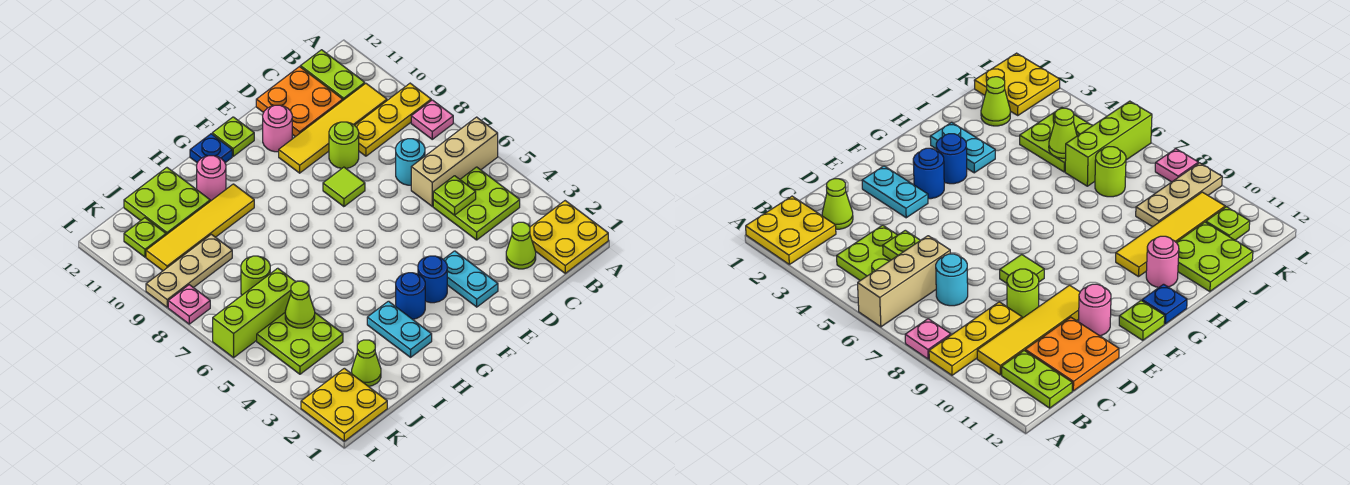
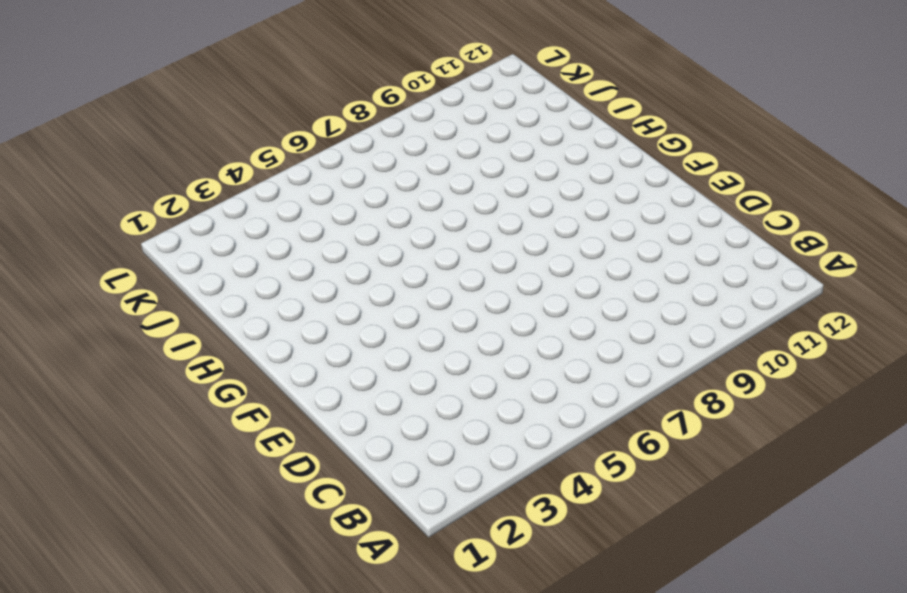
none -> yellow plate A1:B2 level 1
none -> tan brick A6:C6 level 1
none -> pink plate A8 level 1
none -> yellow plate A9:C9 level 1

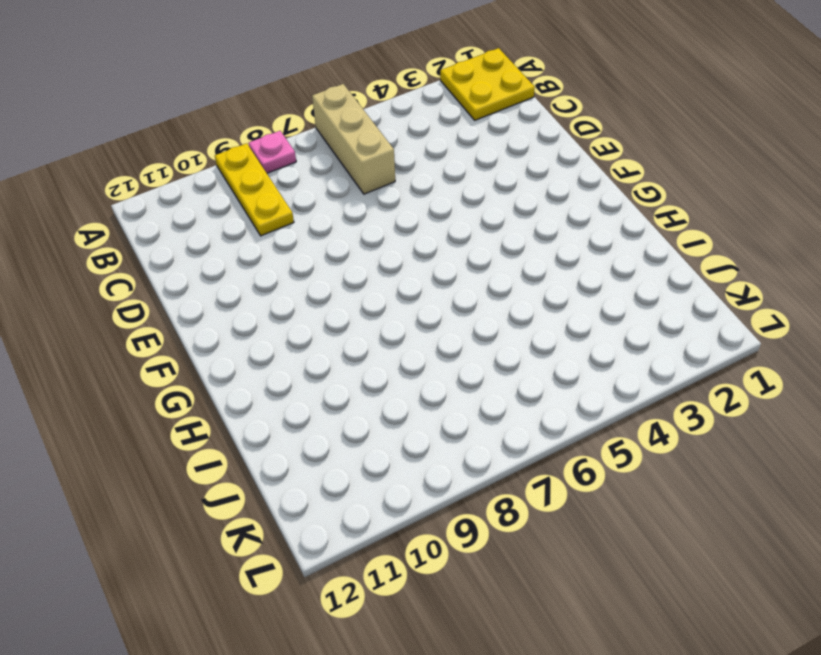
none -> lime plate B4:C5 level 1
none -> yellow tile B10:E10 level 1
none -> lime plate B11:B12 level 1
none -> lime cone C2 level 1

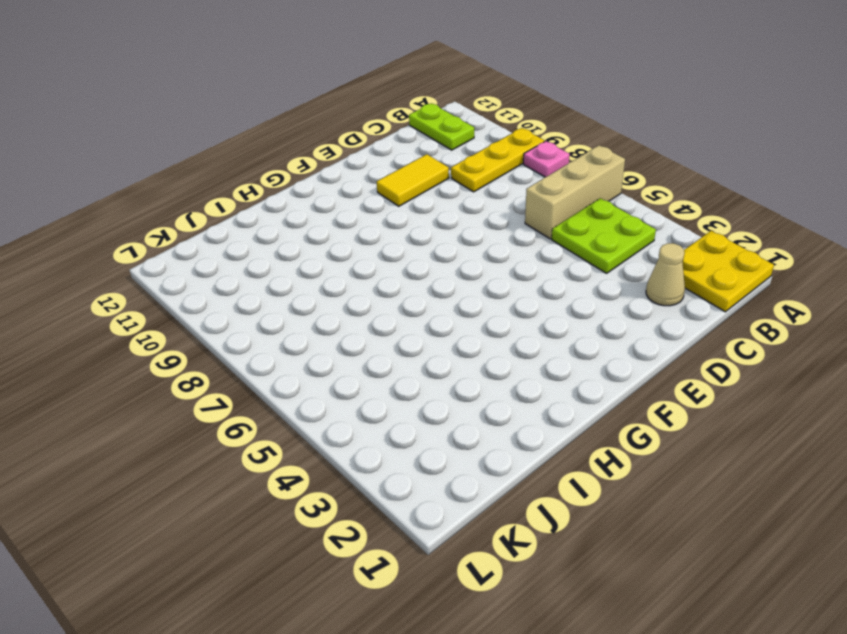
tan cone C2 level 1 -> lime cone C2 level 1
yellow tile D10:E10 level 1 -> yellow tile B10:E10 level 1
none -> cyan round brick C7 level 1
none -> orange plate C11:D12 level 1
none -> lime round brick D9 level 1
none -> cyan plate E2:E3 level 1

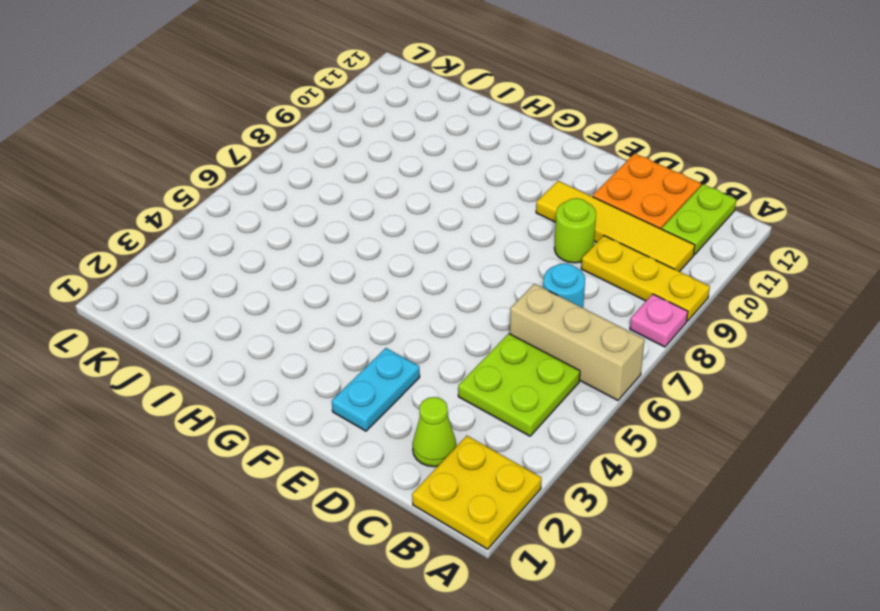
none -> lime tile E8 level 1
none -> pink round brick E11 level 1
none -> blue round brick F3 level 1
none -> lime plate F12 level 1

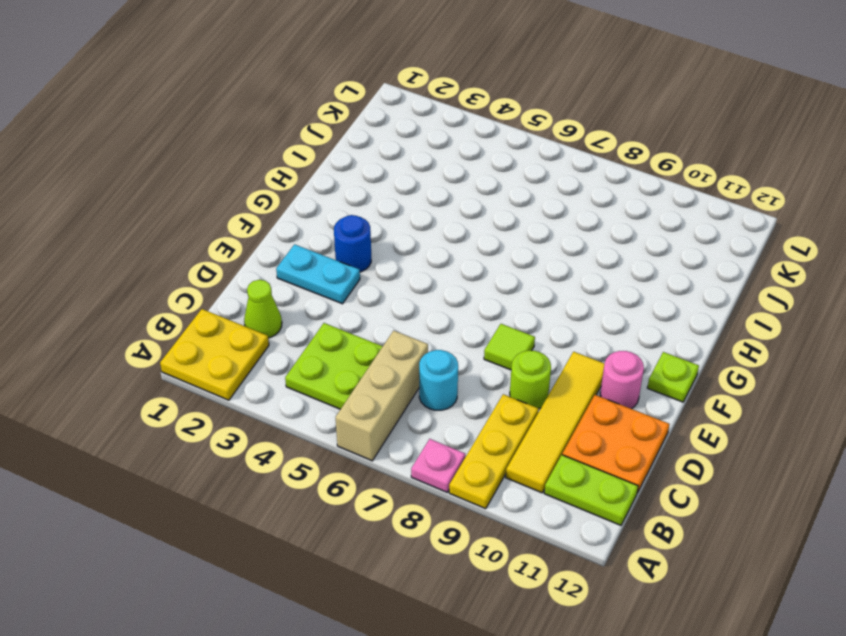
none -> blue round brick G3 level 1
none -> blue plate G12 level 1
none -> cyan plate H2:H3 level 1
none -> yellow tile H10:K10 level 1

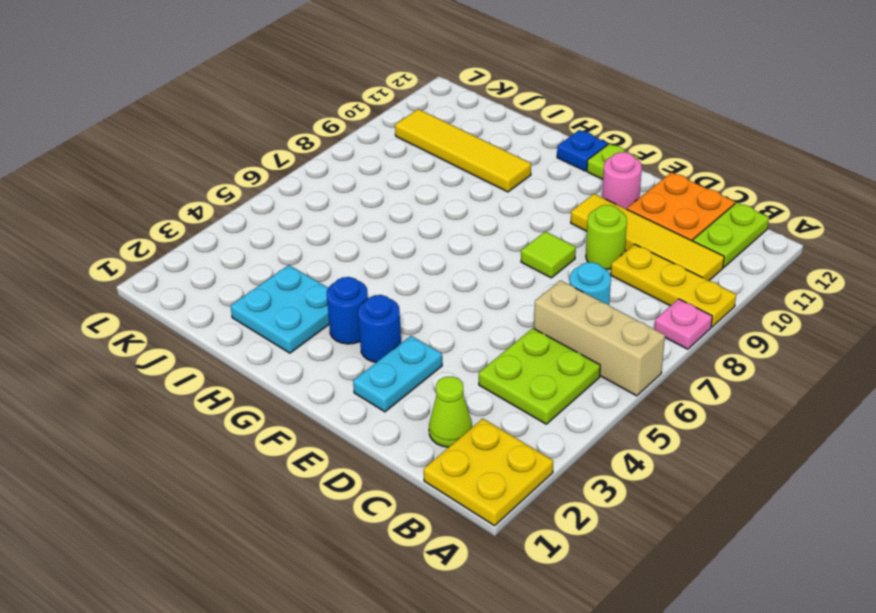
cyan plate H2:I3 level 1 -> cyan plate H2:H3 level 1
none -> pink round brick H11 level 1
none -> lime plate I11:J12 level 1
none -> lime cone J2 level 1
none -> lime plate J4:K5 level 1

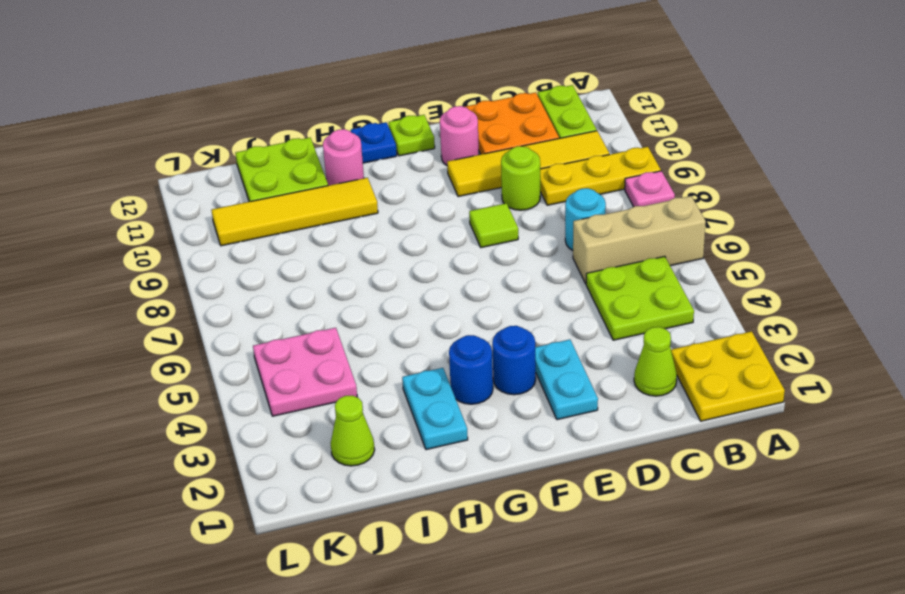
pink plate J4:K5 level 1 -> lime plate J4:K5 level 1
none -> lime brick J6:L6 level 1
none -> lime round brick J7 level 1
none -> tan plate J9:L9 level 1
none -> yellow plate K1:L2 level 1

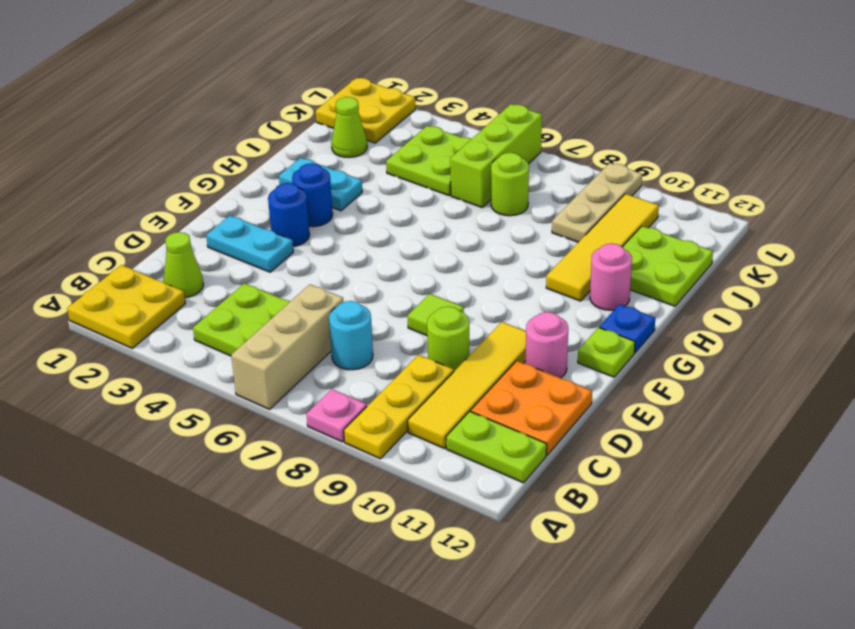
none -> lime plate K11 level 1
none -> pink plate L8 level 1
none -> lime plate C5 level 2
none -> lime cone J5 level 2

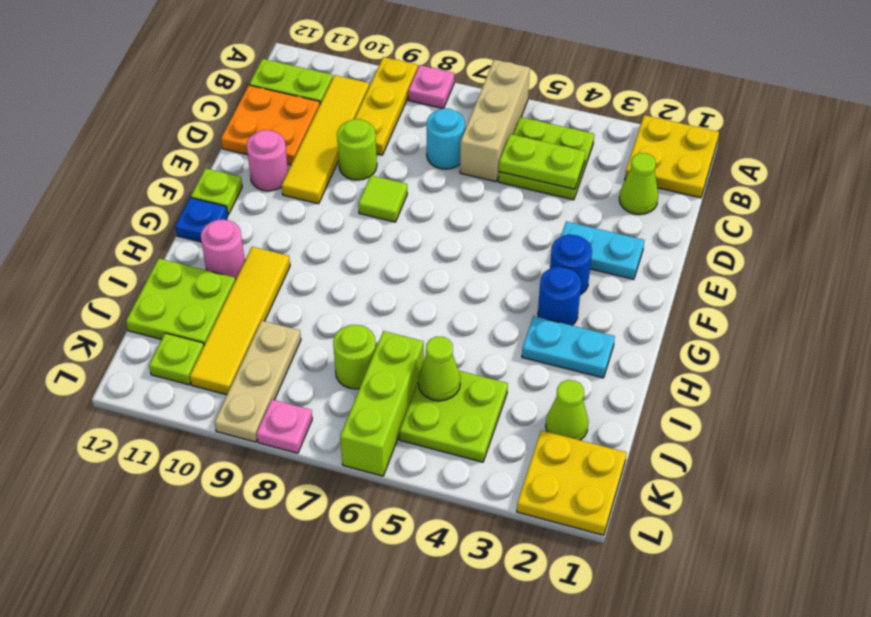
lime plate C4:C5 level 2 -> lime plate C5 level 2

